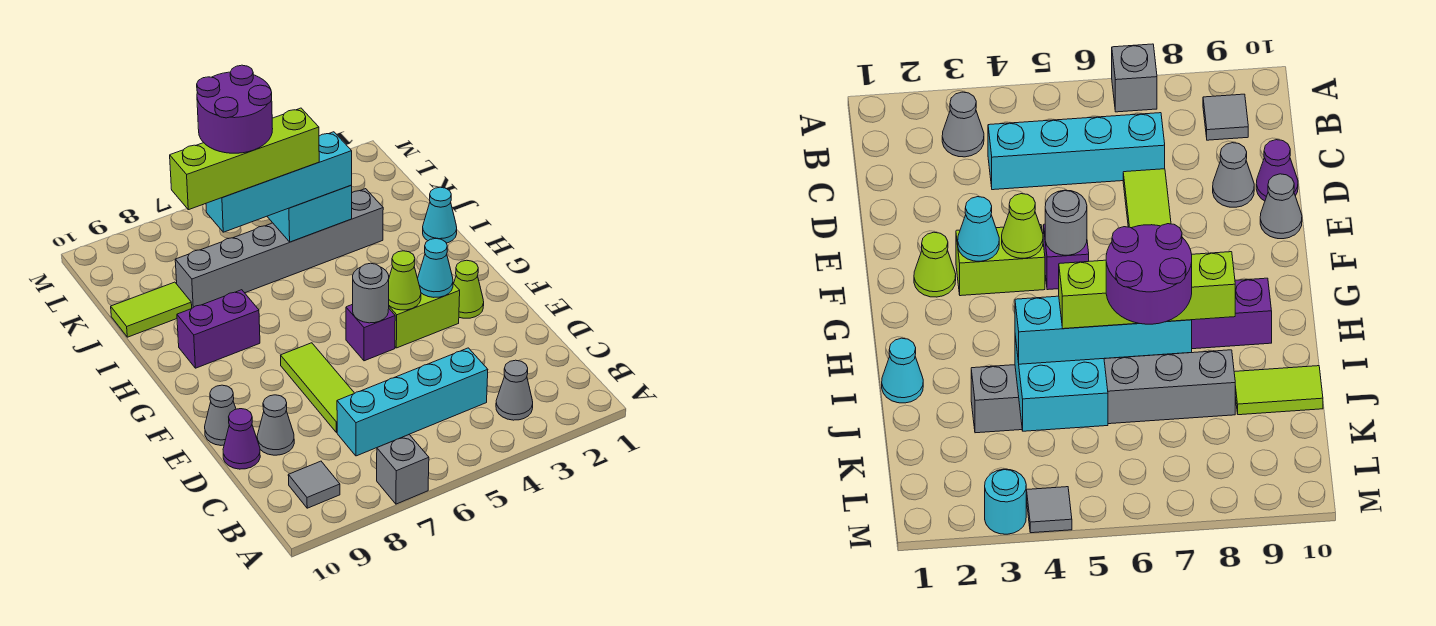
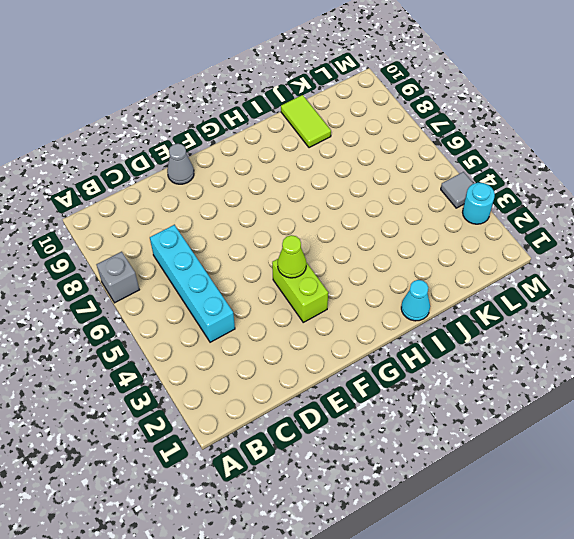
none -> grey cone B3 level 1
none -> grey tile B9 level 1
none -> lime tile D7:F7 level 1

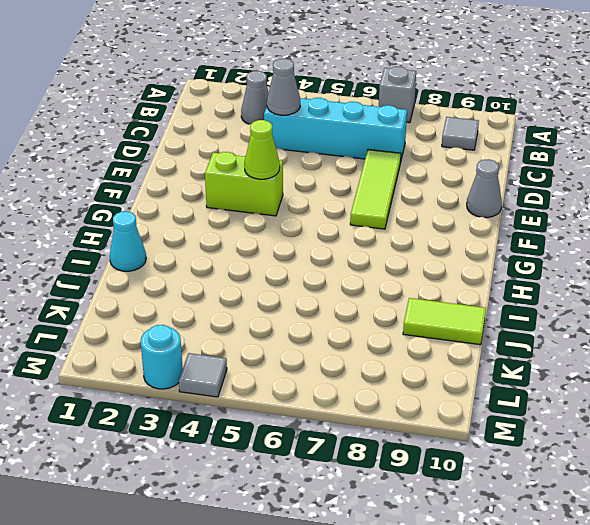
grey cone C4 level 2 -> grey cone D9 level 1
none -> purple cone D10 level 1
none -> lime cone F2 level 1
none -> purple brick F5 level 1

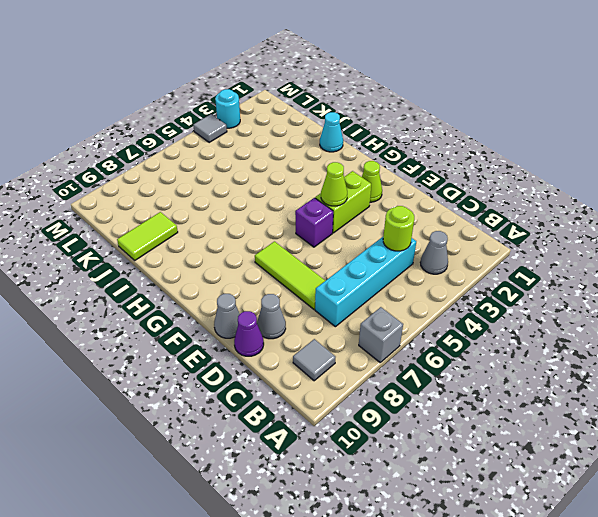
lime round brick C4 level 2 -> none
none -> purple brick H8:H9 level 1
none -> grey brick J3:J8 level 1
none -> cyan cone F3 level 2

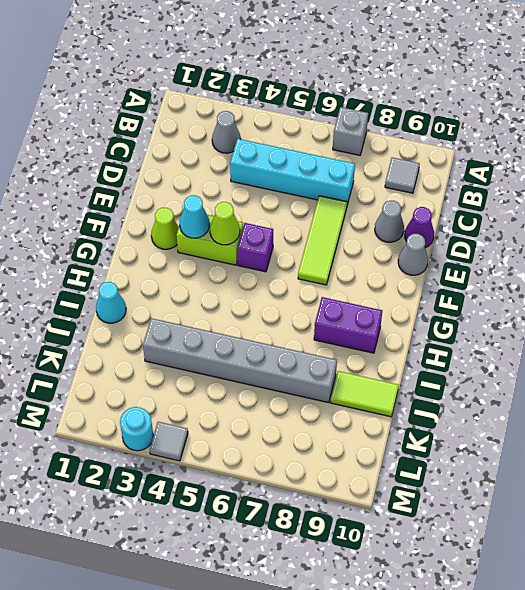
none -> grey round brick F5 level 2
none -> cyan brick J4:K5 level 2
none -> cyan brick J4:J7 level 3

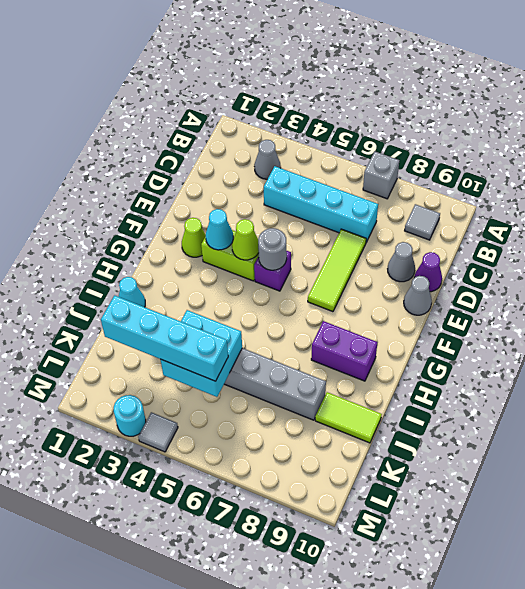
cyan brick K2:K5 level 3 -> cyan brick J4:J7 level 3
none -> lime brick J5:J8 level 4
none -> purple round brick J6:K7 level 5

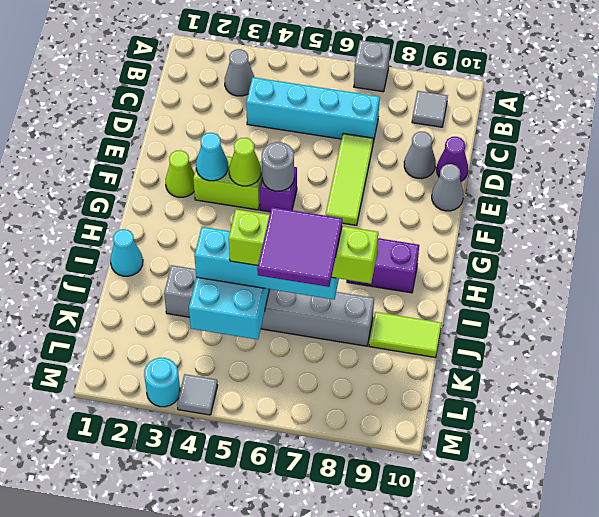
purple tile J6:K7 level 5 -> purple round brick J6:K7 level 5

